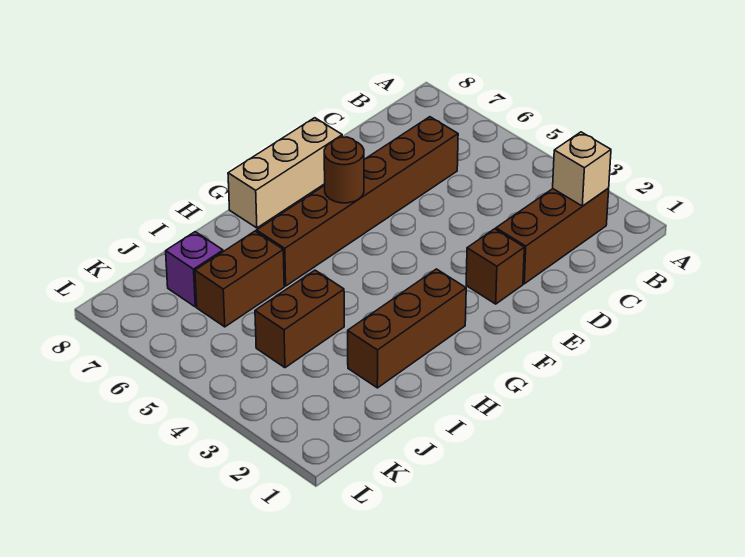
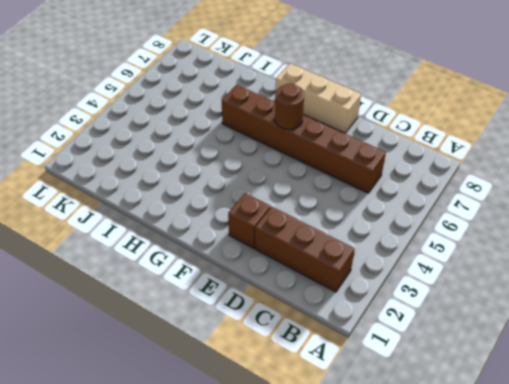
none -> brown brick G2:I2 level 1
none -> brown brick I4:J4 level 1

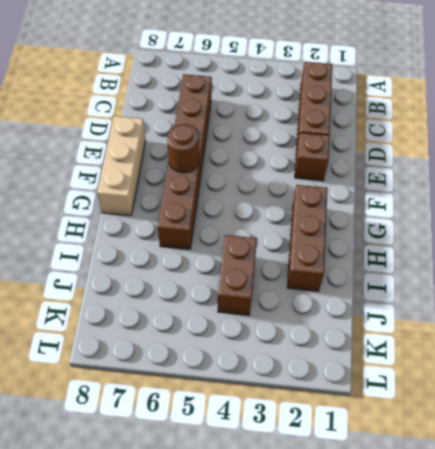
none -> brown brick I6:J6 level 1
none -> purple brick J7 level 1

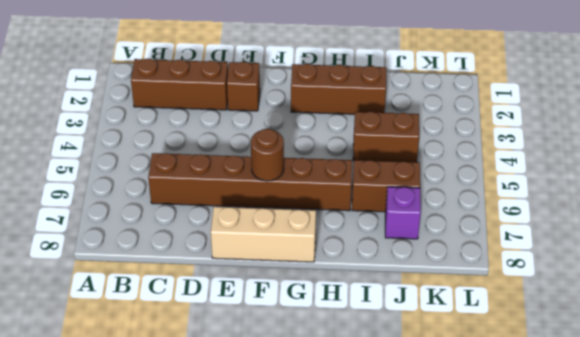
none -> tan brick B2 level 2

